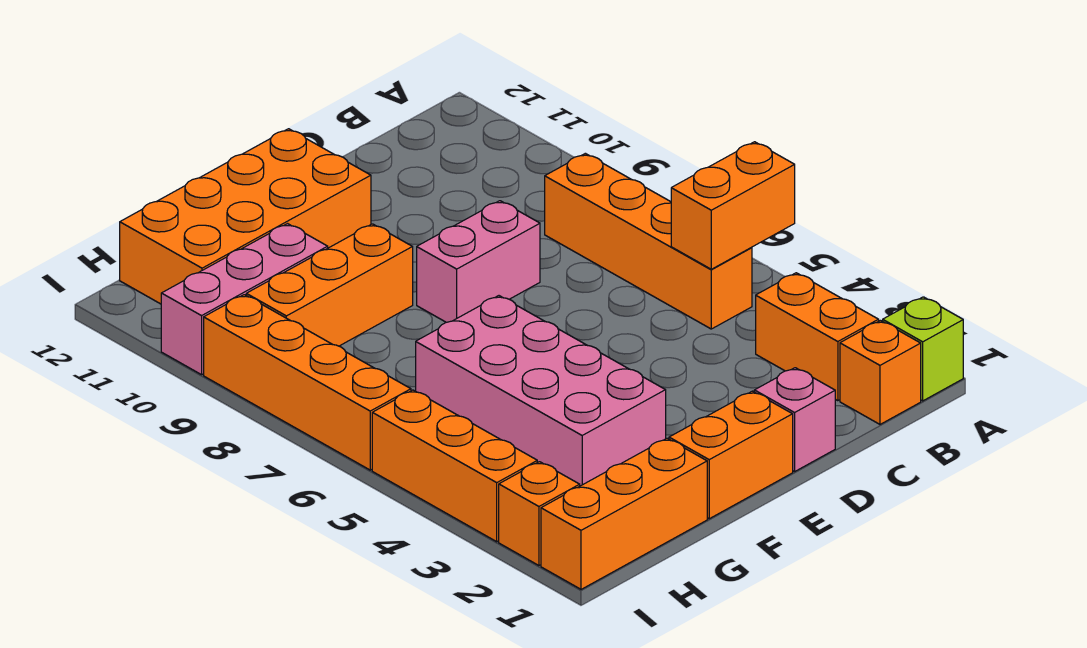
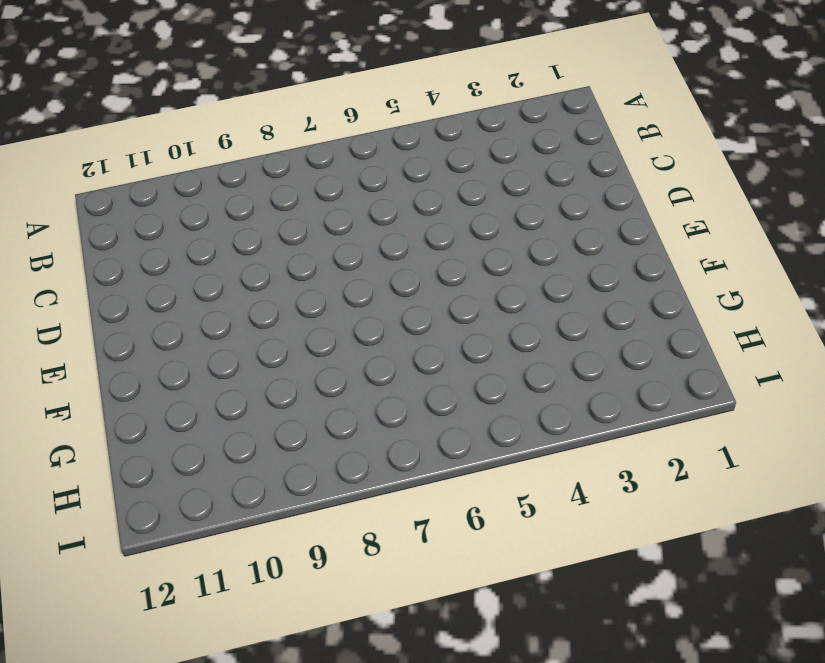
none -> lime brick A1 level 1
none -> orange brick B1 level 1
none -> orange brick B2:B3 level 1

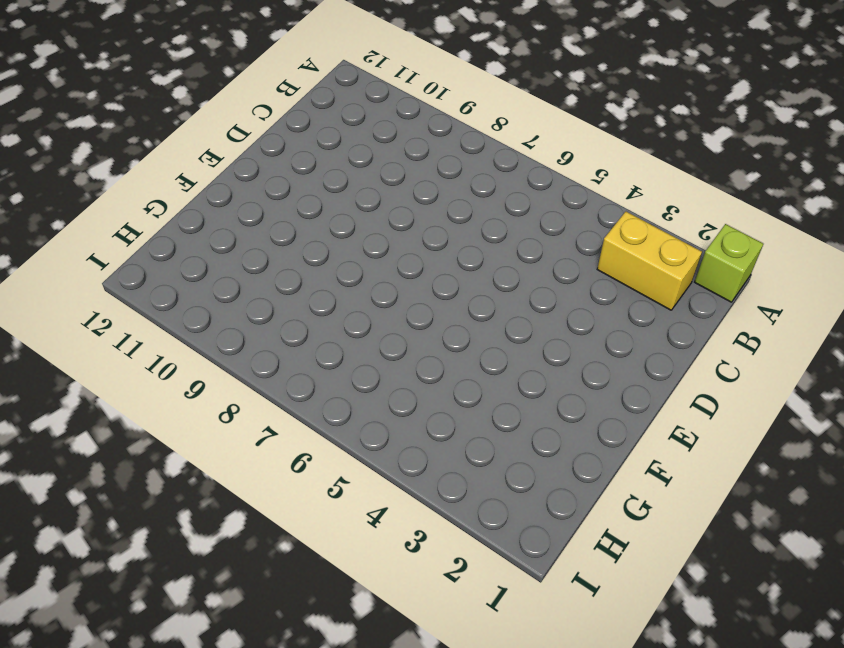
yellow brick B2:B3 level 1 -> orange brick B2:B3 level 1
none -> orange brick B1 level 1
none -> orange brick B5:B8 level 1
none -> pink brick D1 level 1

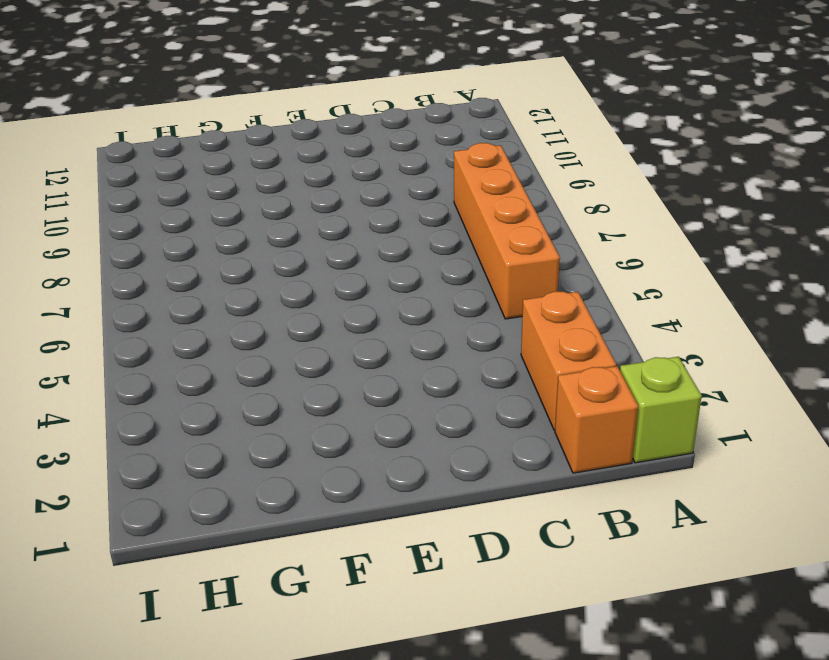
none -> pink brick D1 level 1
none -> pink brick D8:E8 level 1
none -> orange brick E1:F1 level 1

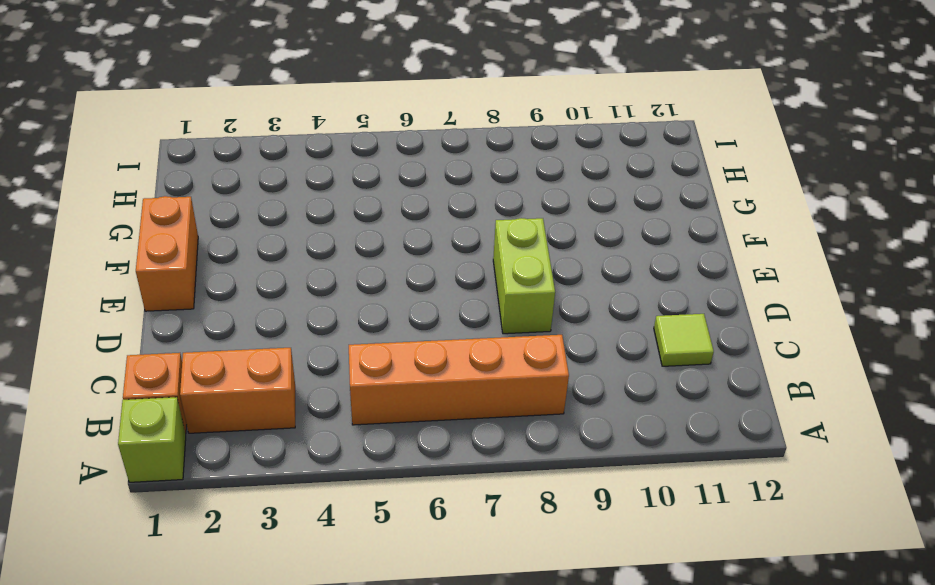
lime tile C11 level 1 -> none
lime brick D8:E8 level 1 -> pink brick D8:E8 level 1
none -> pink brick D1 level 1
none -> orange brick E11:H12 level 1
none -> pink brick F3:G6 level 1

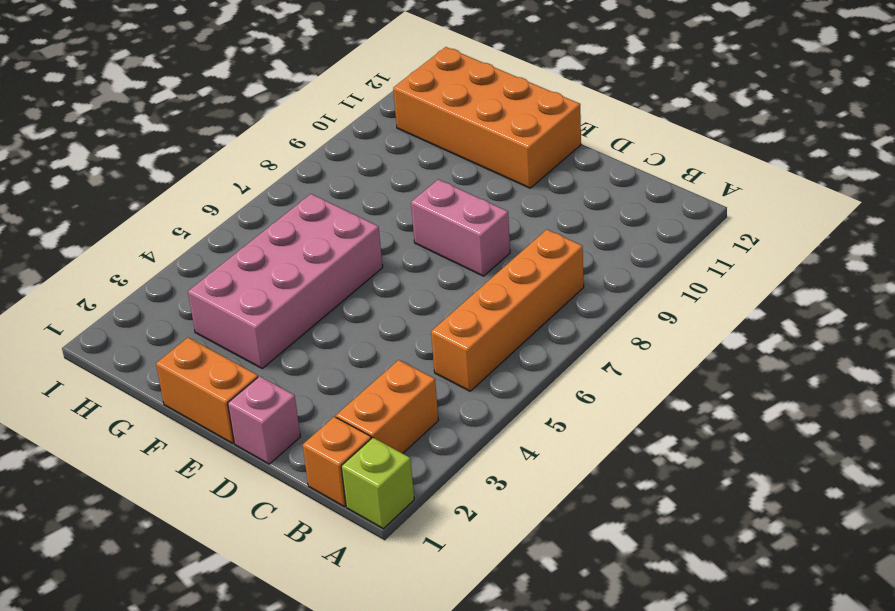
none -> orange brick F9:H9 level 1
none -> orange brick G1:I1 level 1
none -> pink brick G10:I10 level 1

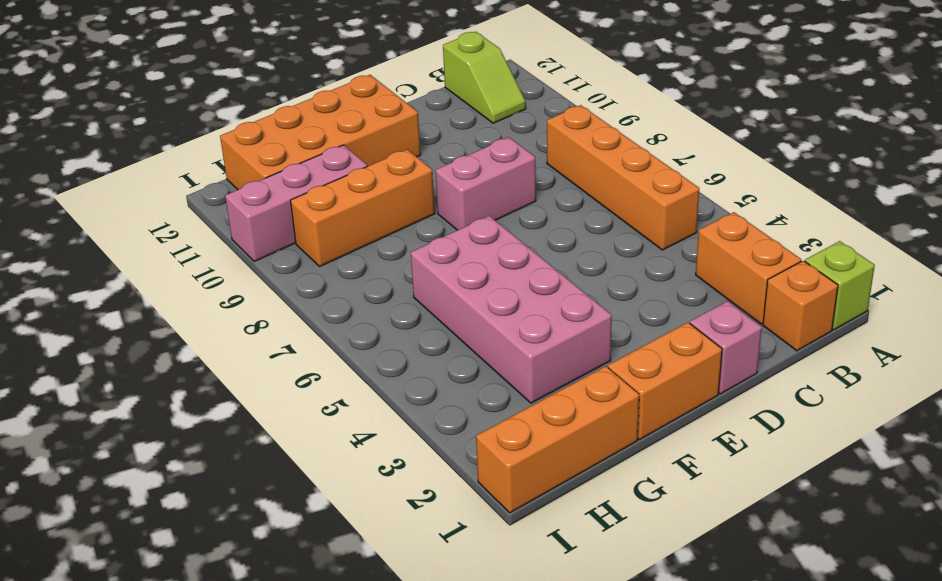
lime slope B11:B12 level 1 top 12 -> none
none -> orange brick I2 level 1
none -> orange brick I3:I5 level 1
none -> orange brick I6:I9 level 1

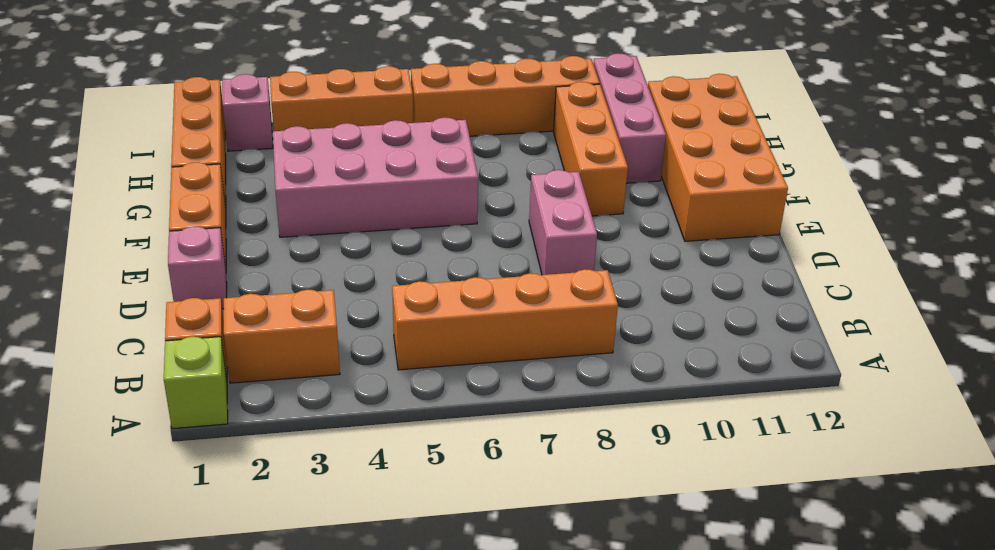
pink brick I2 level 1 -> orange brick I2 level 1
none -> orange brick A5:B5 level 2

